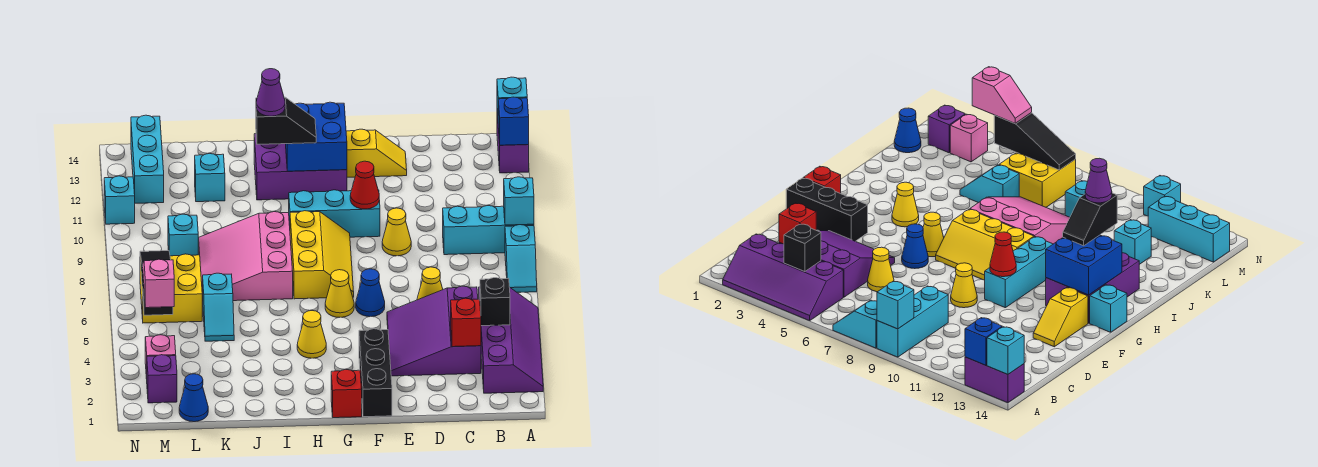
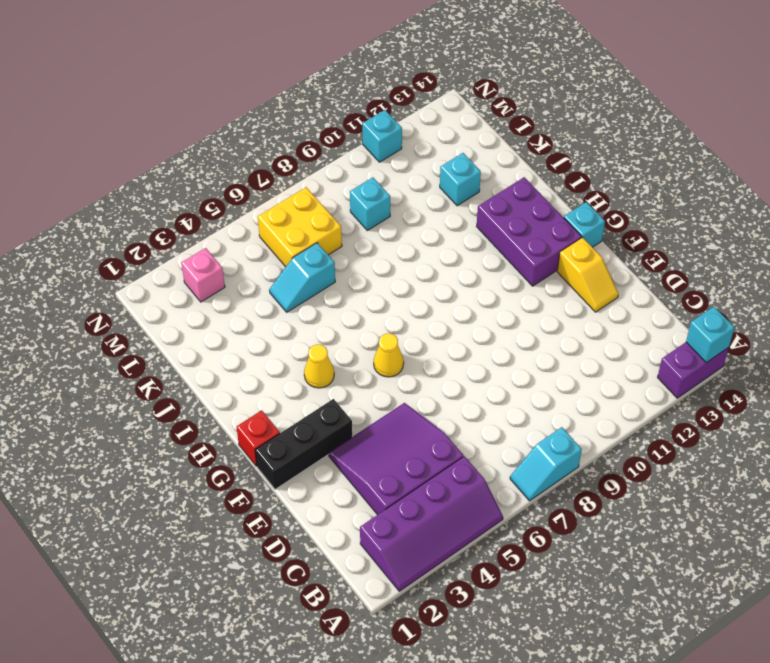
none -> cyan brick A9:C9 level 1
none -> yellow cone D6 level 1
none -> yellow cone E9 level 1
none -> blue cone F6 level 1

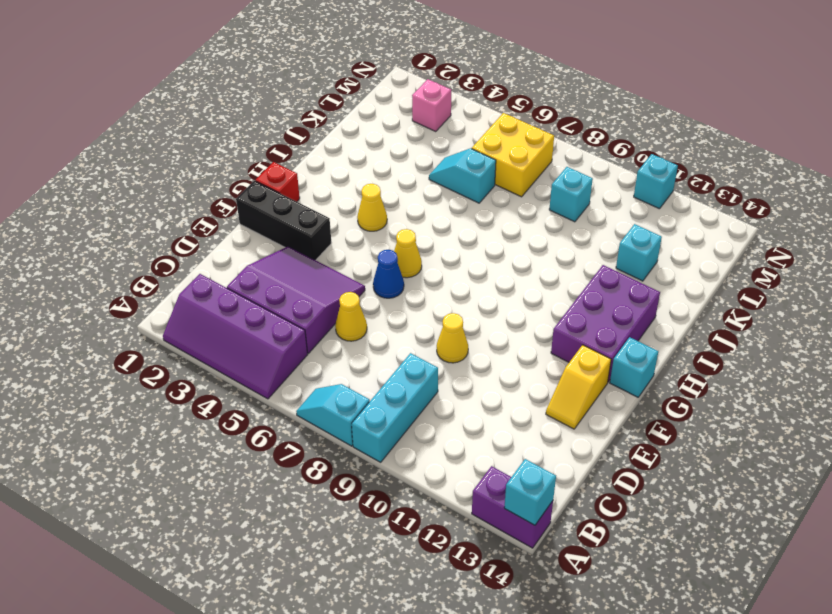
none -> cyan brick F10:H10 level 1
none -> yellow slope G7:H9 level 1 top H
none -> pink slope I7:K9 level 1 top I
none -> blue cone L1 level 1

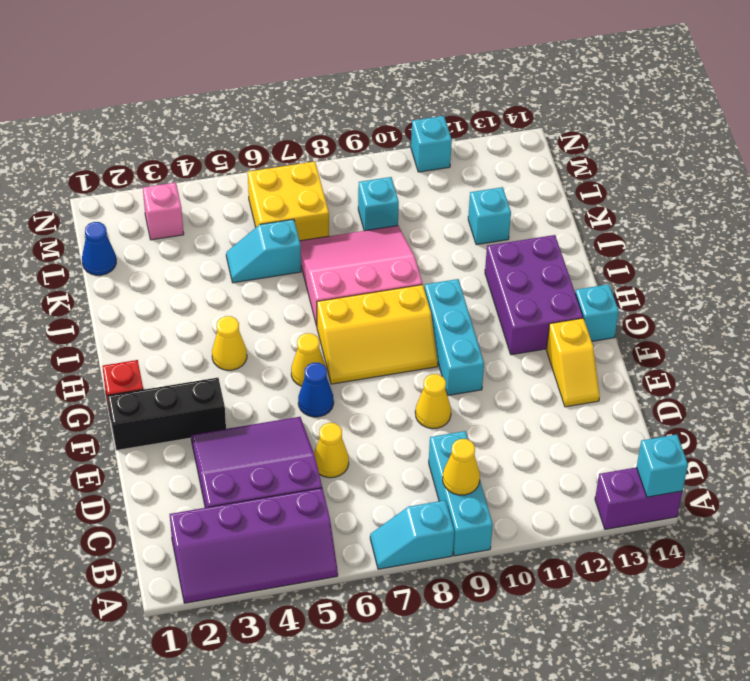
yellow cone B9 level 2 -> none
none -> purple brick M2 level 1
none -> cyan brick M12:M14 level 1
none -> cyan brick A9 level 2
none -> blue brick A13 level 2

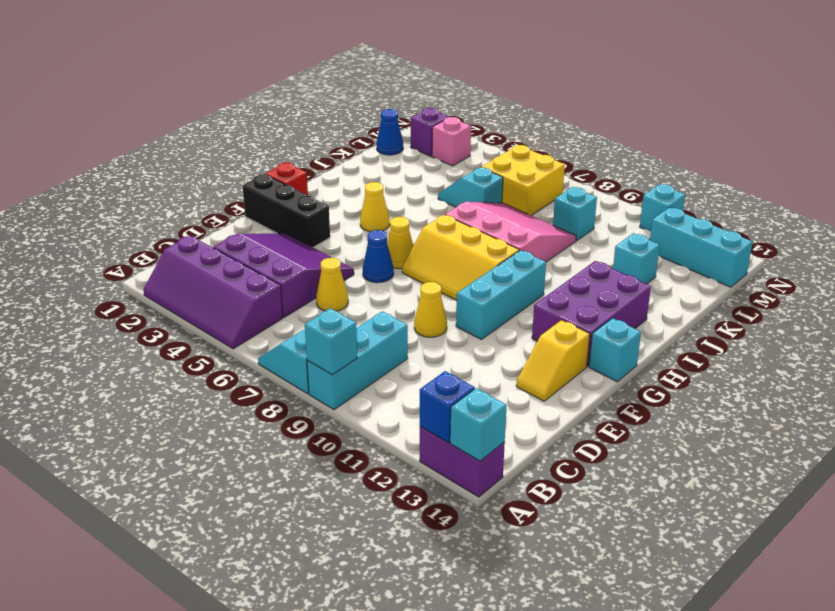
none -> black brick B4 level 2
none -> red brick C3 level 2
none -> red cone F10 level 2
none -> blue brick G12:H13 level 2

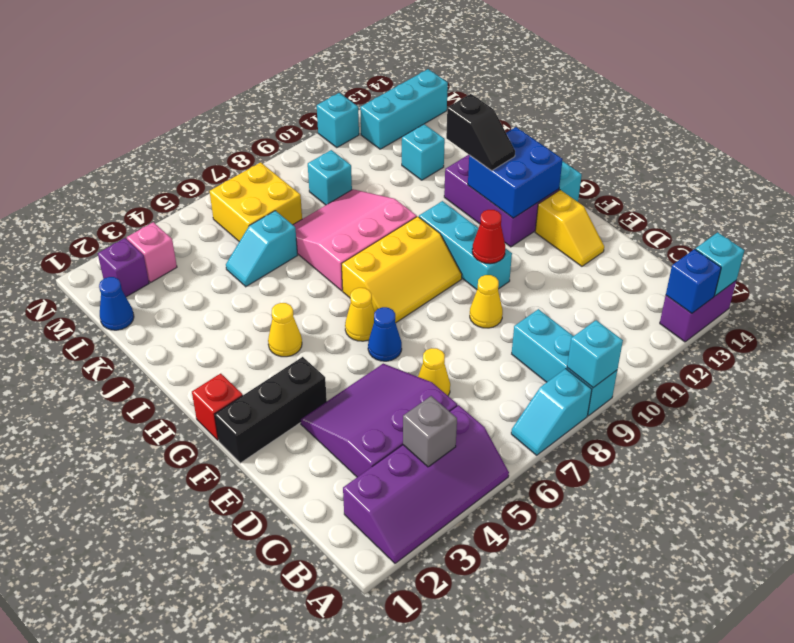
grey brick B4 level 2 -> black brick B4 level 2
none -> red brick C3 level 2
none -> black slope M5:M7 level 2 top 5
none -> pink slope M4:M5 level 3 top 4
none -> purple cone I12 level 4

